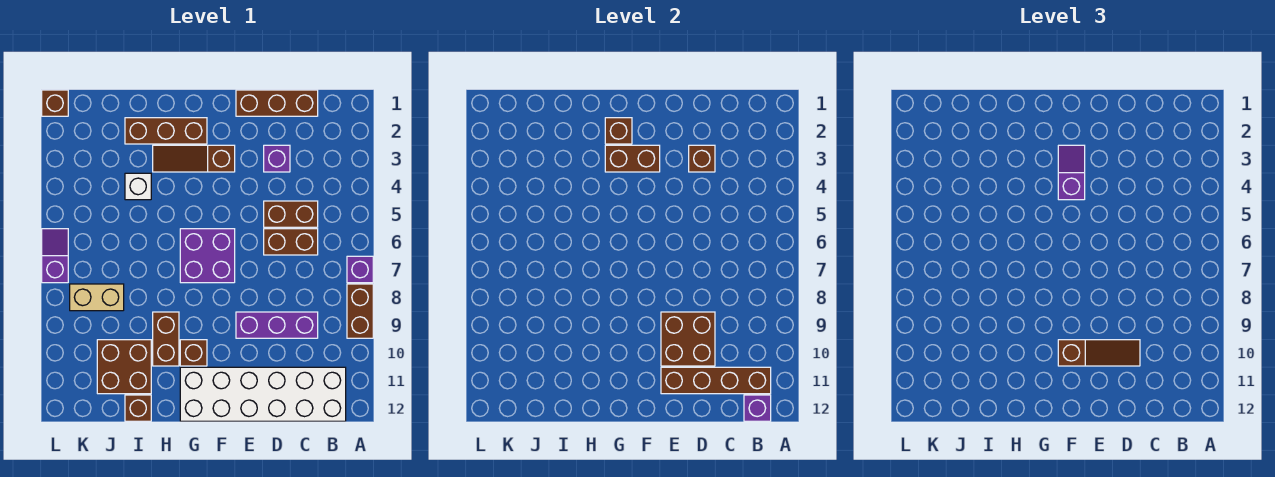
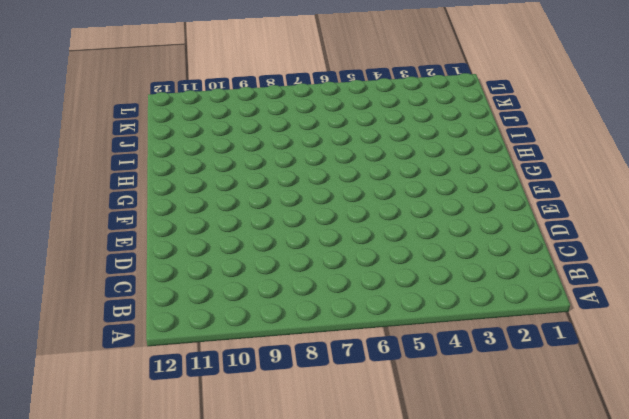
none -> purple brick A7 level 1
none -> brown brick A8:A9 level 1
none -> white brick B11:G12 level 1

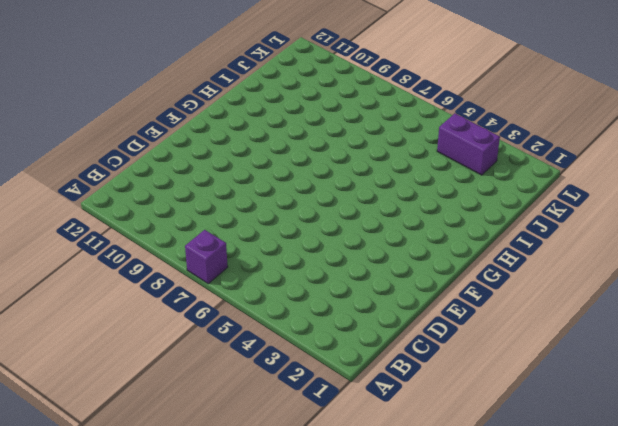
purple brick K3:K4 level 1 -> none
none -> brown brick A8:A9 level 1
none -> white brick B11:G12 level 1
none -> brown brick C1:E1 level 1

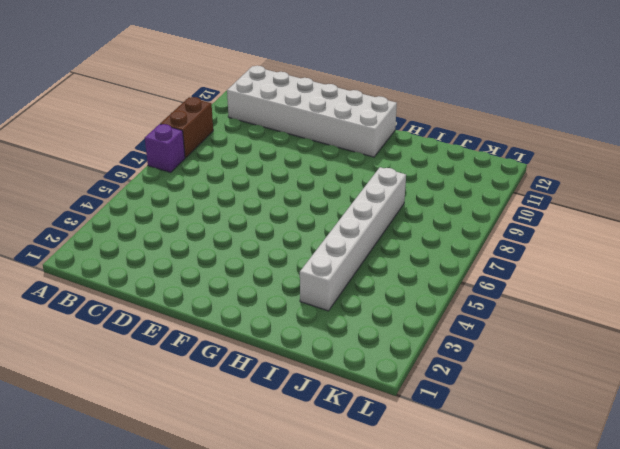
white brick I3:I8 level 1 -> white brick I4 level 1
none -> brown brick C1:E1 level 1
none -> brown brick C5:D5 level 1
none -> brown brick C6:D6 level 1

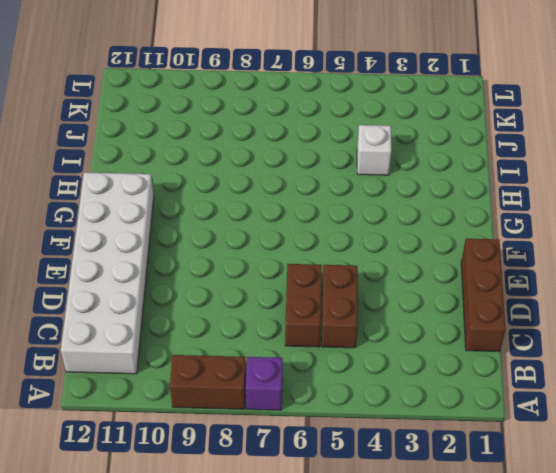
none -> purple brick C9:E9 level 1
none -> purple brick D3 level 1
none -> brown slope F3:H3 level 1 top F

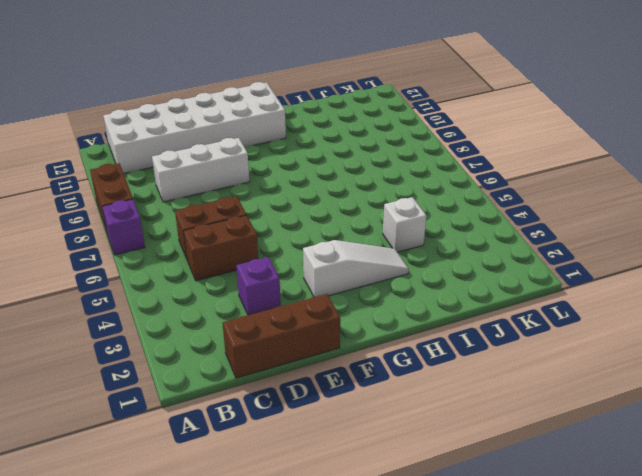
white brick C9:E9 level 1 -> purple brick C9:E9 level 1
white slope F3:H3 level 1 top F -> brown slope F3:H3 level 1 top F
none -> purple brick F6:G7 level 1
none -> brown brick G2:I2 level 1
none -> brown brick G10 level 1

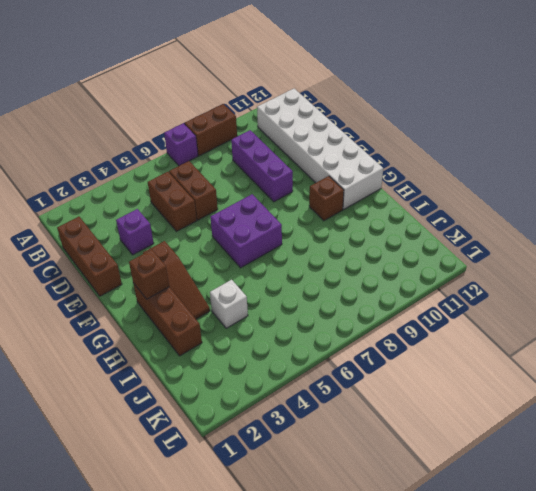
none -> brown brick H9:H10 level 1
none -> brown brick I10:J11 level 1
none -> brown brick I12 level 1

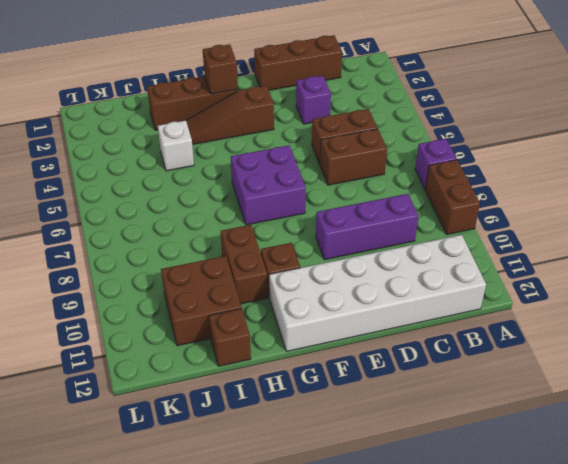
none -> tan brick J8:K8 level 1
none -> brown brick L1 level 1
none -> purple slope L6:L7 level 1 top 7

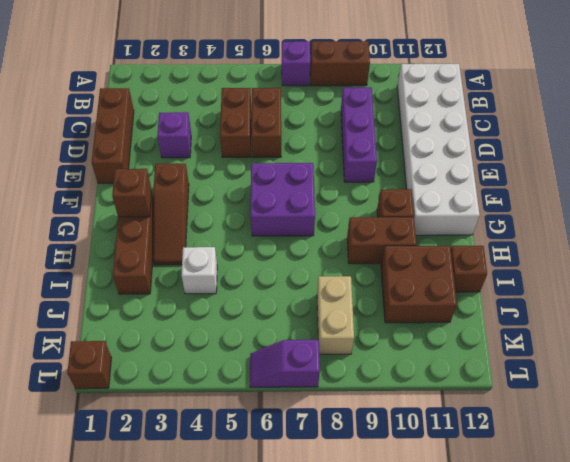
none -> brown brick B11:E11 level 2
none -> purple brick B12 level 2
none -> brown brick D3 level 2

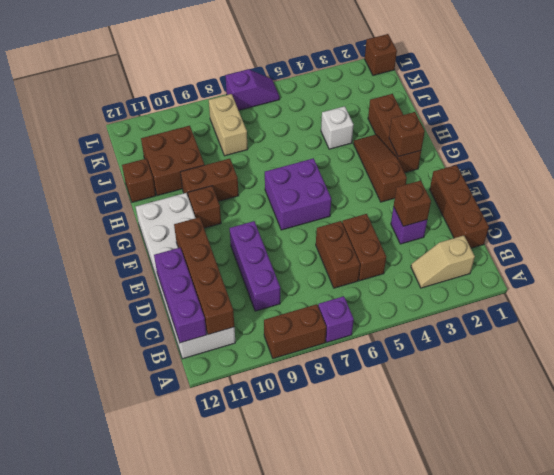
tan slope B2:B3 level 1 top 2 -> none
purple brick B12:D12 level 2 -> purple brick B12 level 2
none -> brown brick D9:E10 level 2
none -> brown brick F3:G3 level 2
none -> brown slope D10:F10 level 3 top F

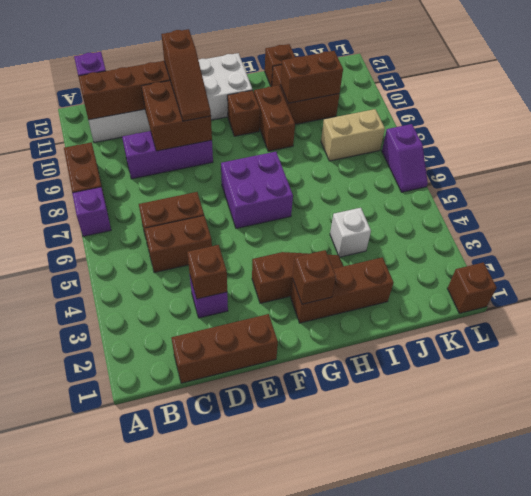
brown slope E9:E11 level 3 top 11 -> brown slope D10:F10 level 3 top F
brown brick I10:J10 level 2 -> brown brick F3:G3 level 2
none -> purple slope F3:F4 level 3 top 4

